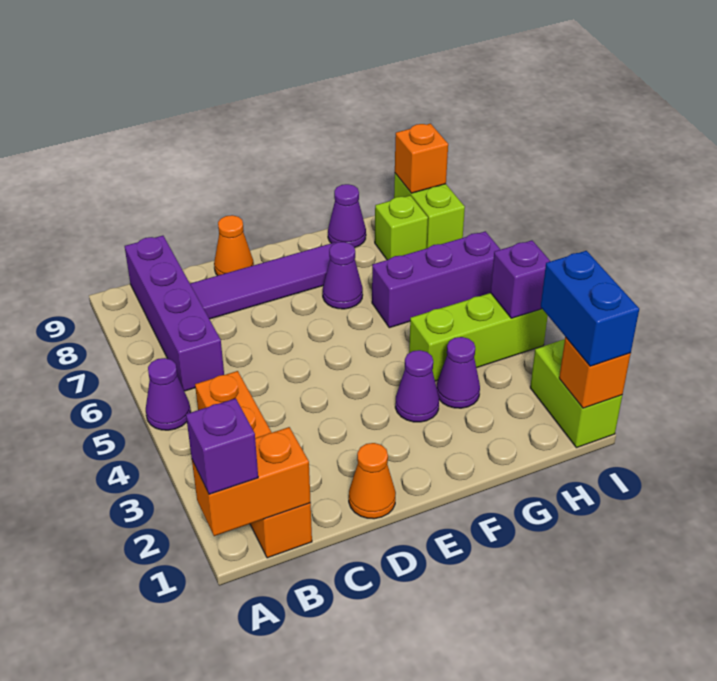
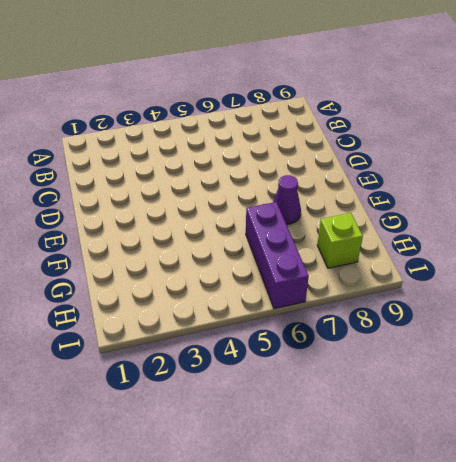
none -> purple cone A5 level 1
none -> orange brick B1:B4 level 1
none -> purple brick B6:B9 level 1

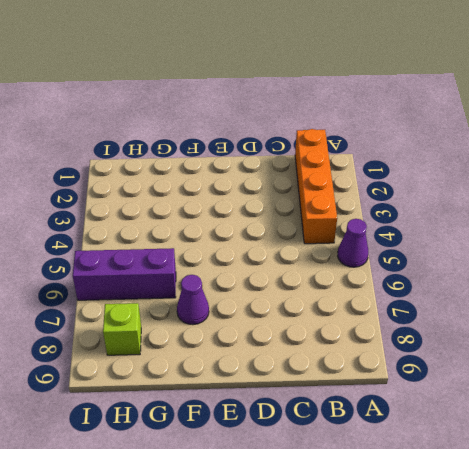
none -> purple brick B6:B9 level 1
none -> purple tile C8:F8 level 1
none -> orange cone D1 level 1

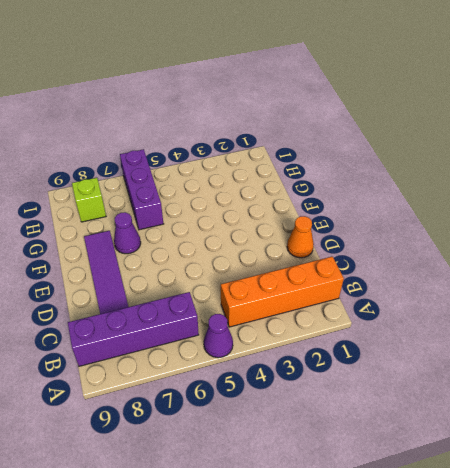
none -> orange cone D9 level 1
none -> purple cone F3 level 1
none -> purple cone G3 level 1

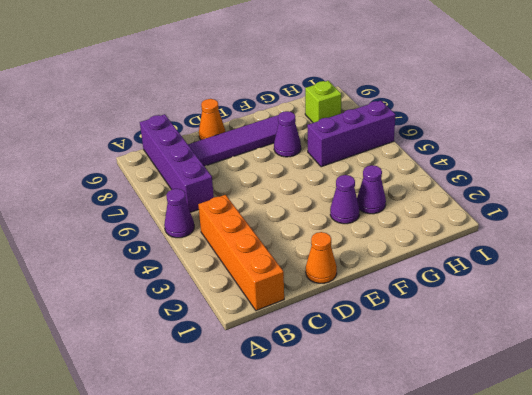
none -> lime brick G4:I4 level 1
none -> purple cone G9 level 1
none -> lime brick I1:I2 level 1

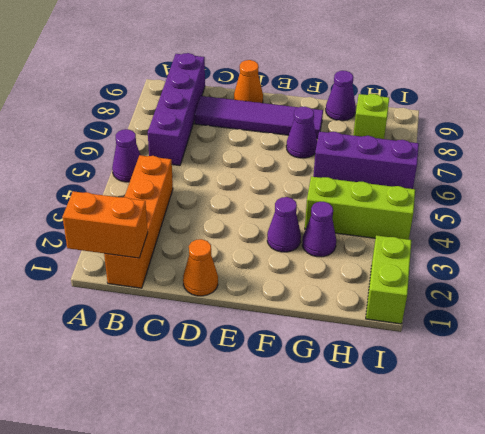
none -> lime brick I8:I9 level 1
none -> orange brick I1 level 2
none -> purple brick I4 level 2

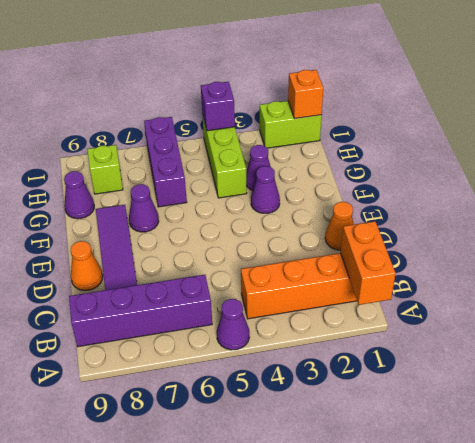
none -> lime brick I8:I9 level 1
none -> orange brick I9 level 2
none -> purple brick A1 level 3

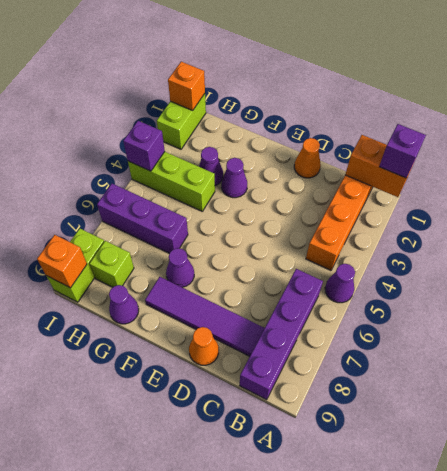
none -> blue brick I1:I2 level 3

